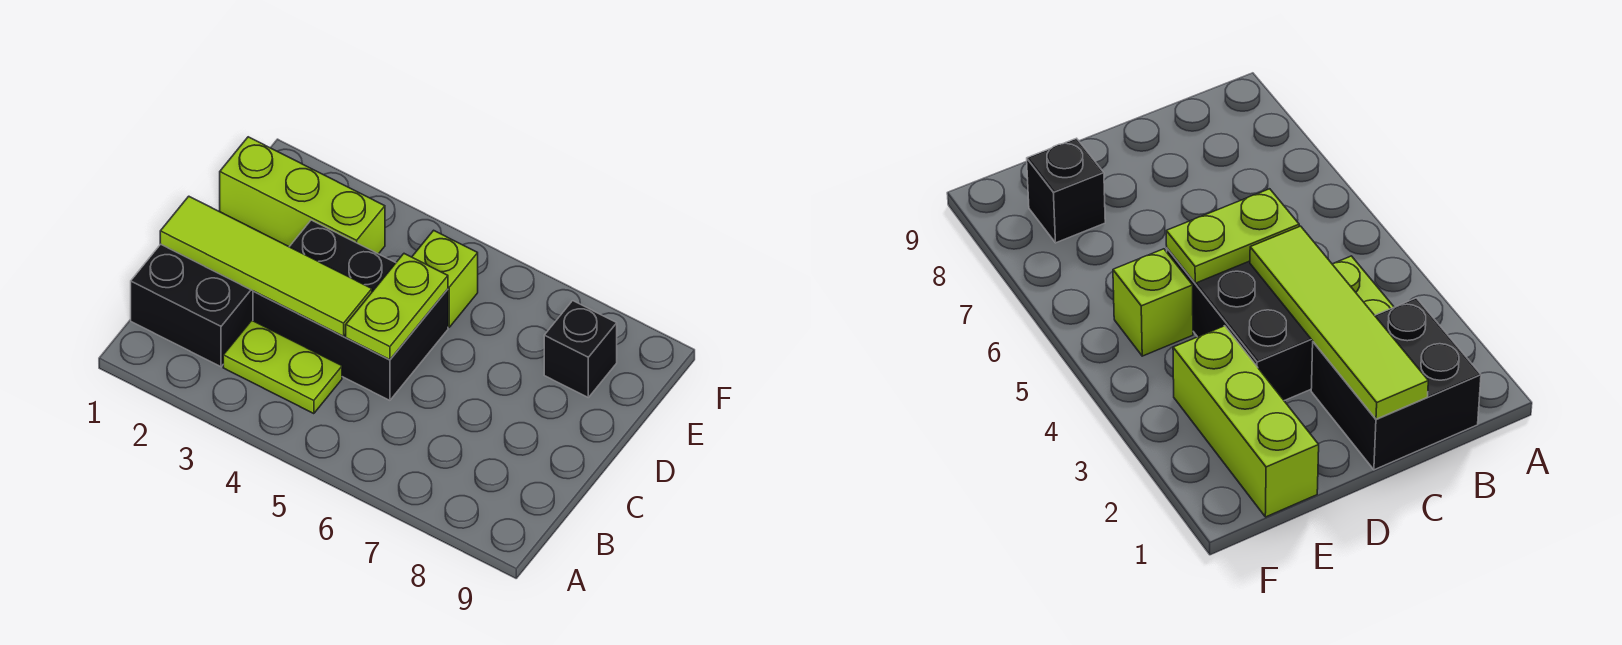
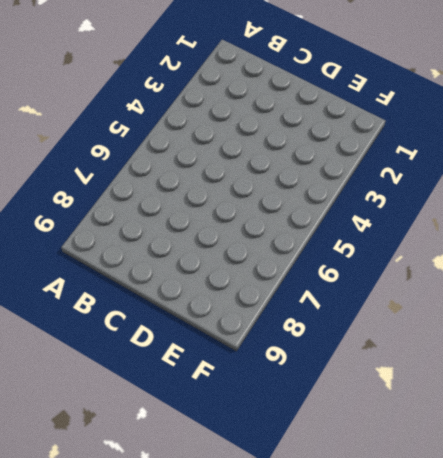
none -> black brick B1:C2 level 1
none -> lime plate B3:B4 level 1

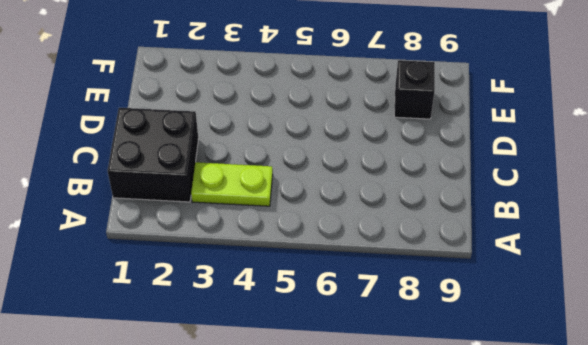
none -> black brick C3:D5 level 1
none -> lime brick E1:E3 level 1

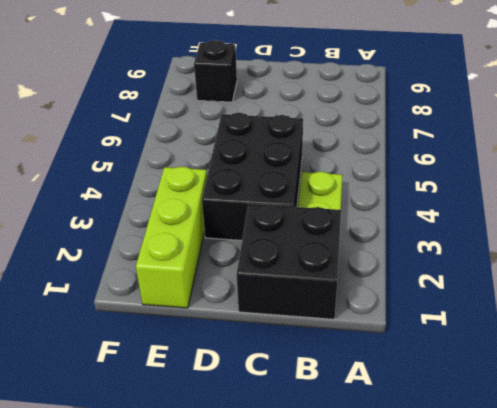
none -> lime brick E5 level 1
none -> lime tile C1:C4 level 2

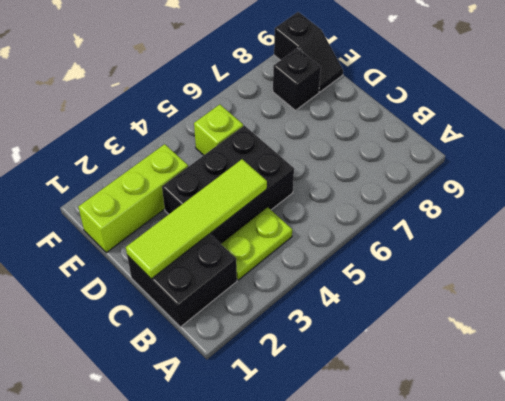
black slope E9:F9 level 1 top F -> none
none -> lime plate C5:D5 level 2

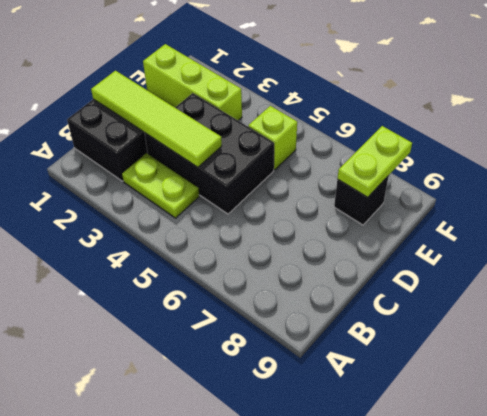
lime plate E8:F8 level 2 -> lime plate C5:D5 level 2

